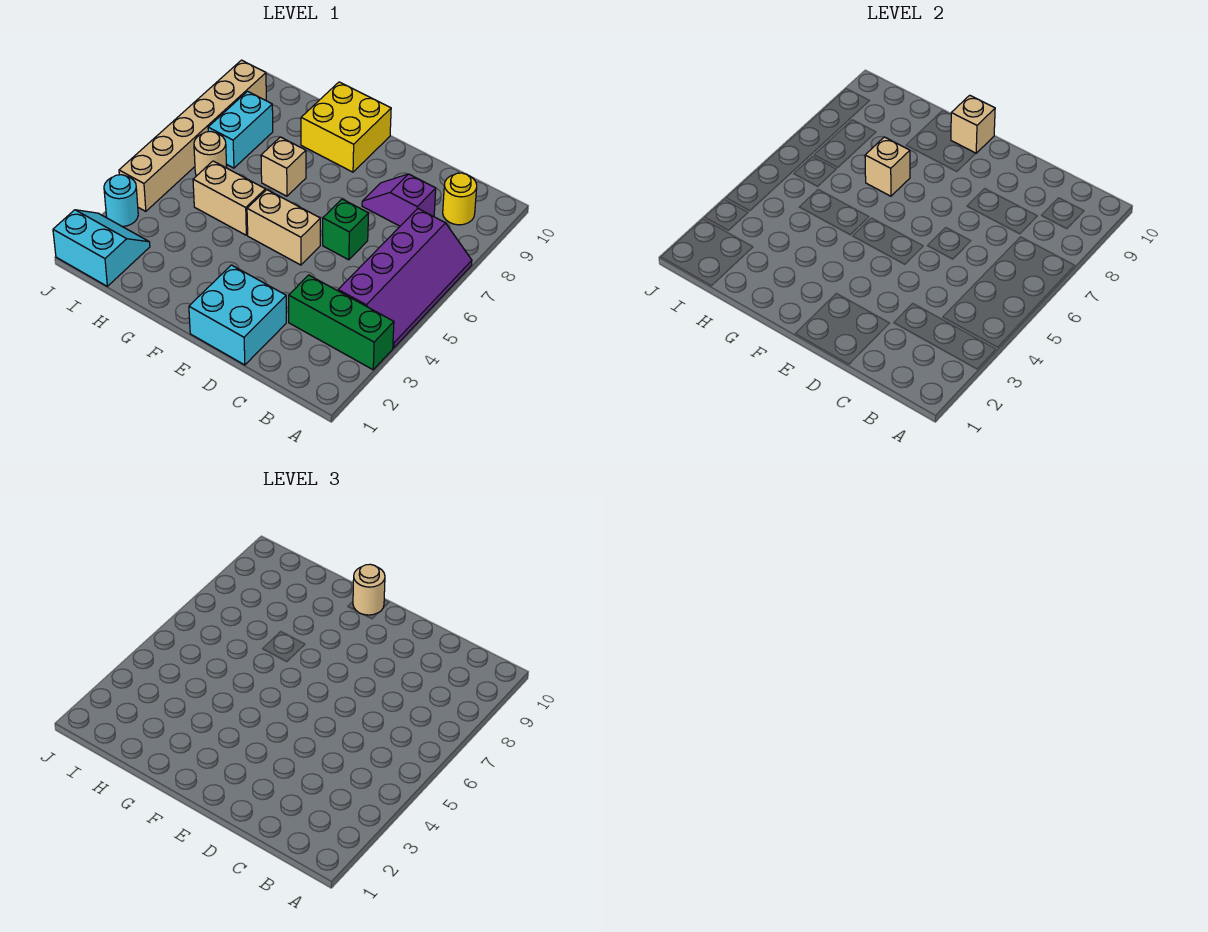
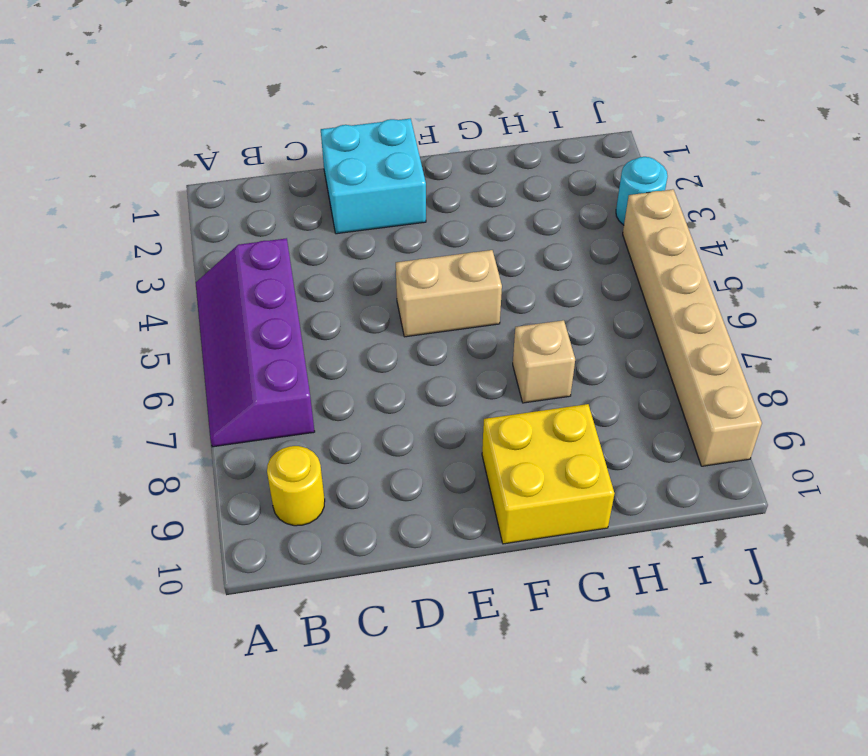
none -> green brick A3:C3 level 1
none -> purple slope C8:D8 level 1 top C
none -> green brick D6 level 1

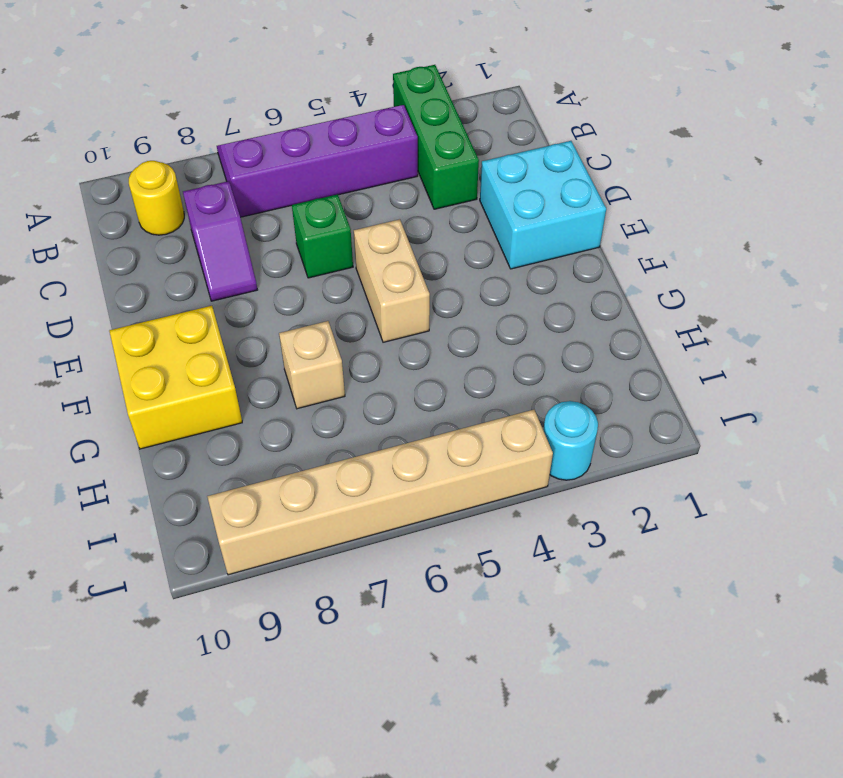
none -> tan brick G5:H5 level 1
none -> cyan slope I1:J2 level 1 top 1
none -> tan round brick I6 level 1

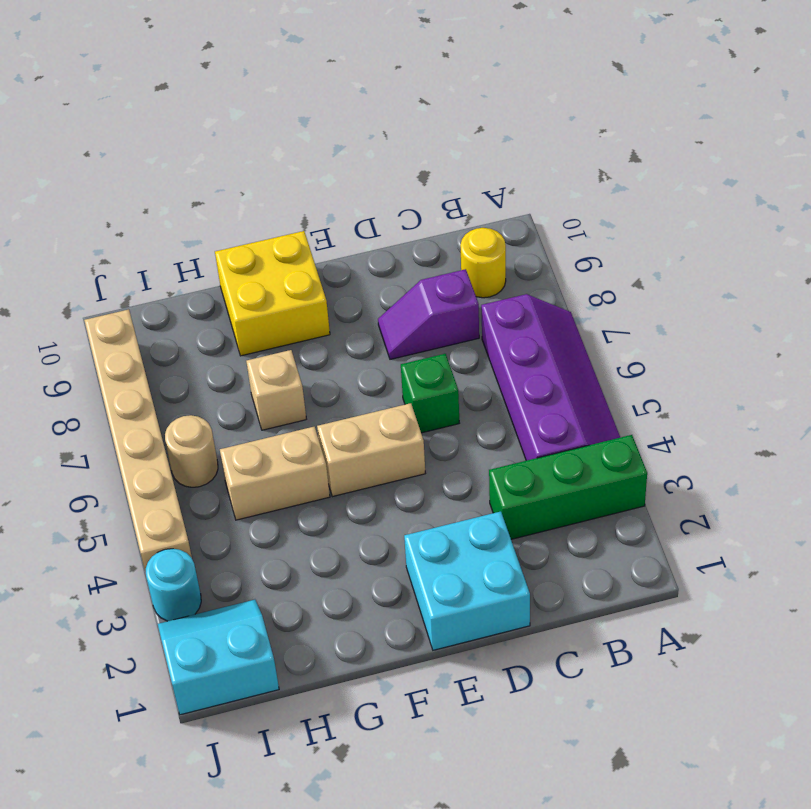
none -> cyan brick I7:I8 level 1
none -> tan brick F10 level 2
none -> tan brick G7 level 2

